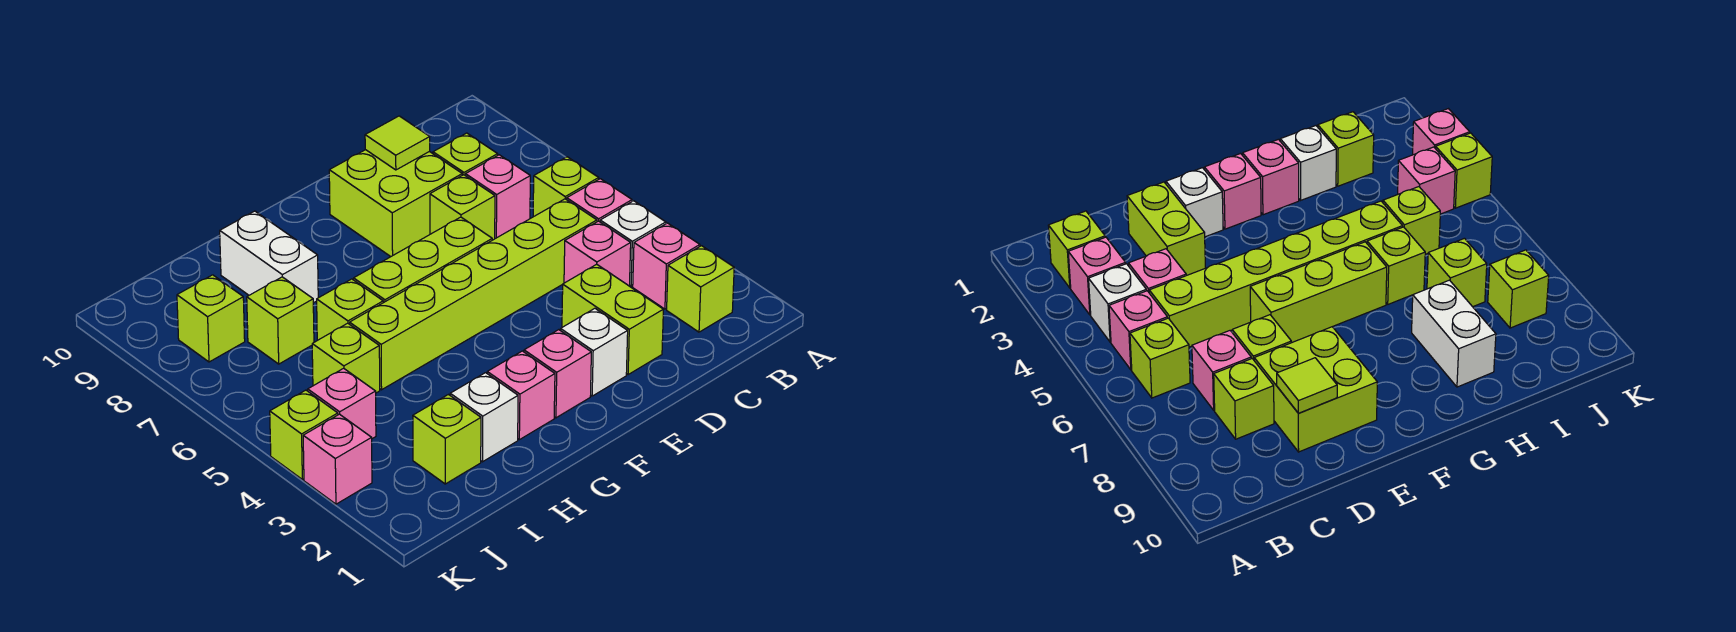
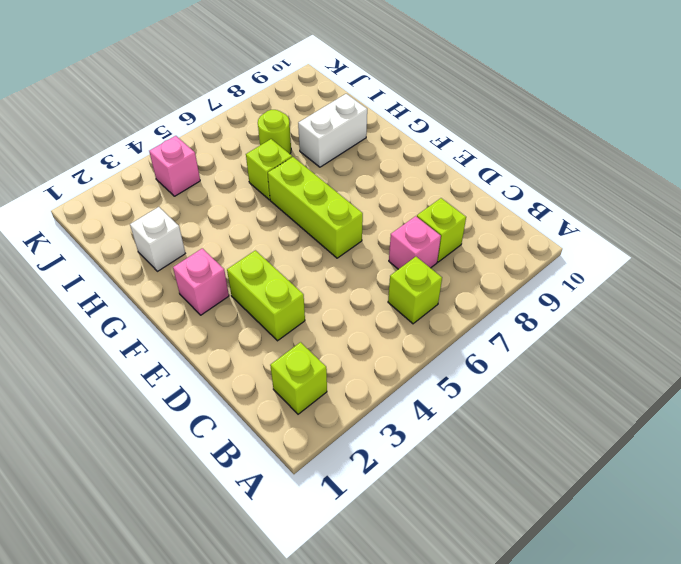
lime brick D3:E3 level 1 -> lime brick D2:D3 level 1
lime round brick I7 level 1 -> lime brick I7 level 1
none -> pink brick B3 level 1
none -> white brick B4 level 1
none -> pink brick B5 level 1

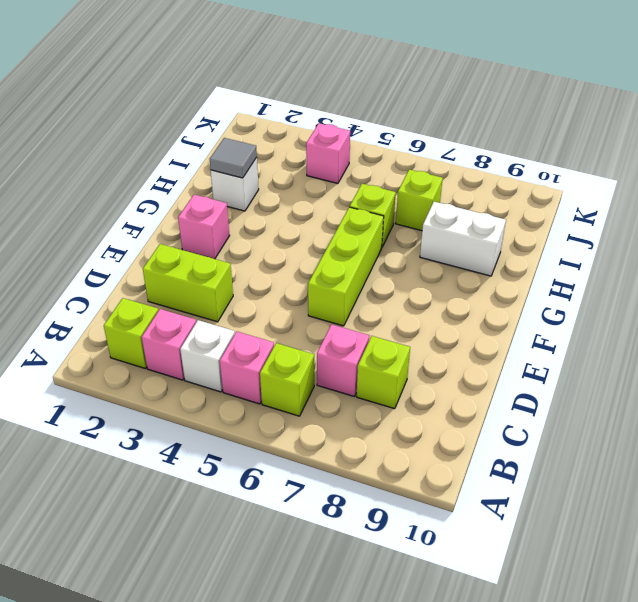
grey tile H2 level 2 -> none
none -> pink brick C4 level 1
none -> lime brick C5:H5 level 1
none -> lime brick D7 level 1

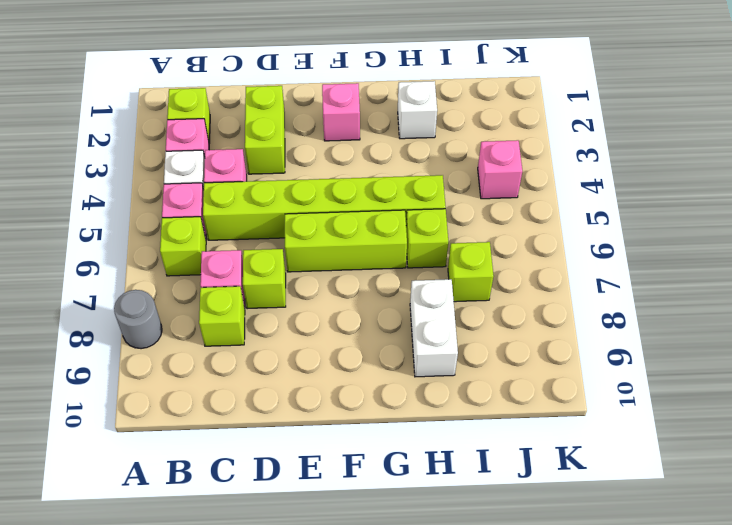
grey round brick A8 level 1 -> none
none -> lime brick D8:E9 level 1
none -> white brick E2 level 1
none -> pink brick G2 level 1

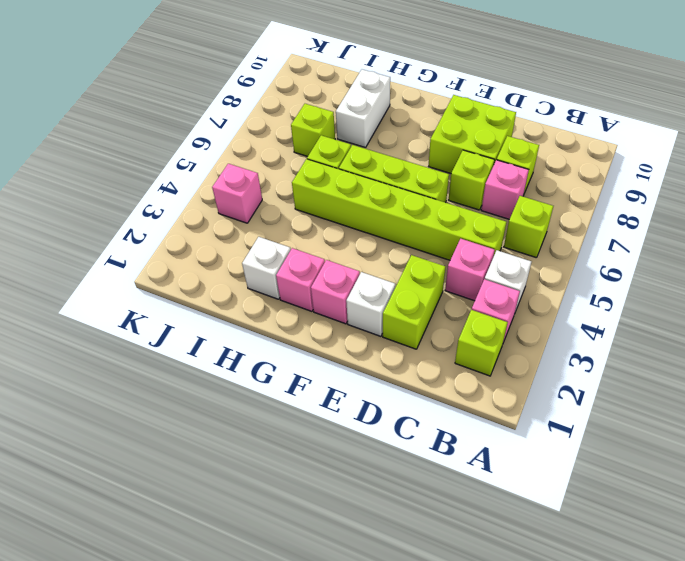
none -> pink brick B5 level 1
none -> lime brick I2 level 1
none -> lime brick I5 level 1

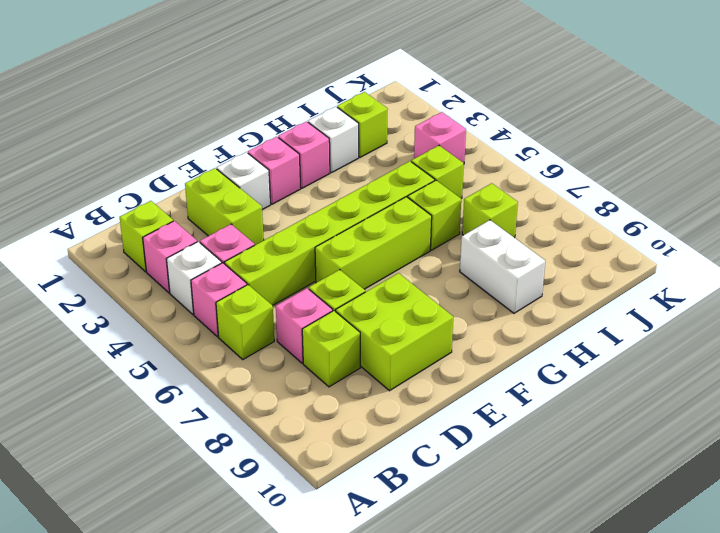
none -> lime brick J8 level 1
none -> pink brick K3 level 1
none -> lime brick K4 level 1

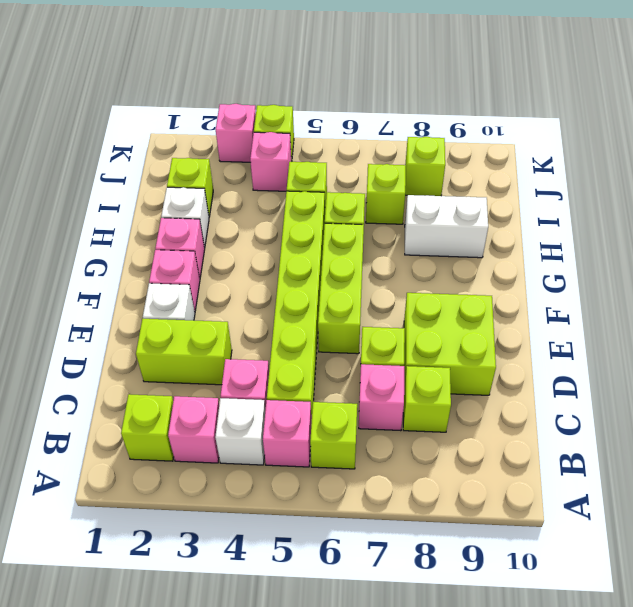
none -> lime tile D9 level 2

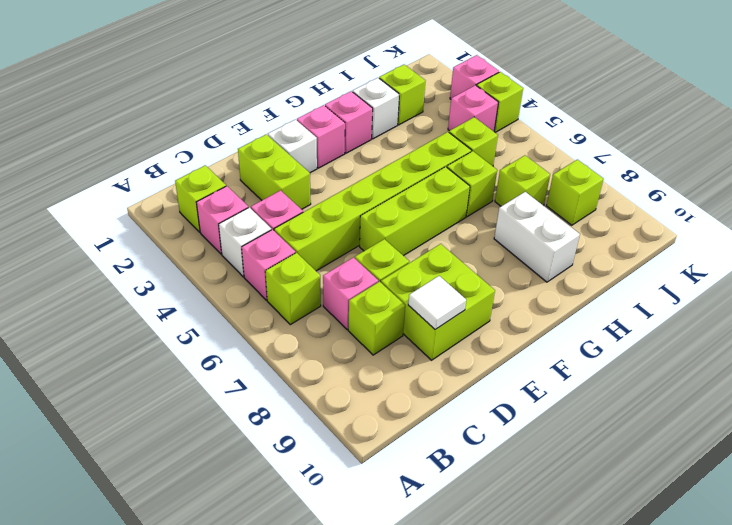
white tile D9 level 2 -> lime tile D9 level 2

